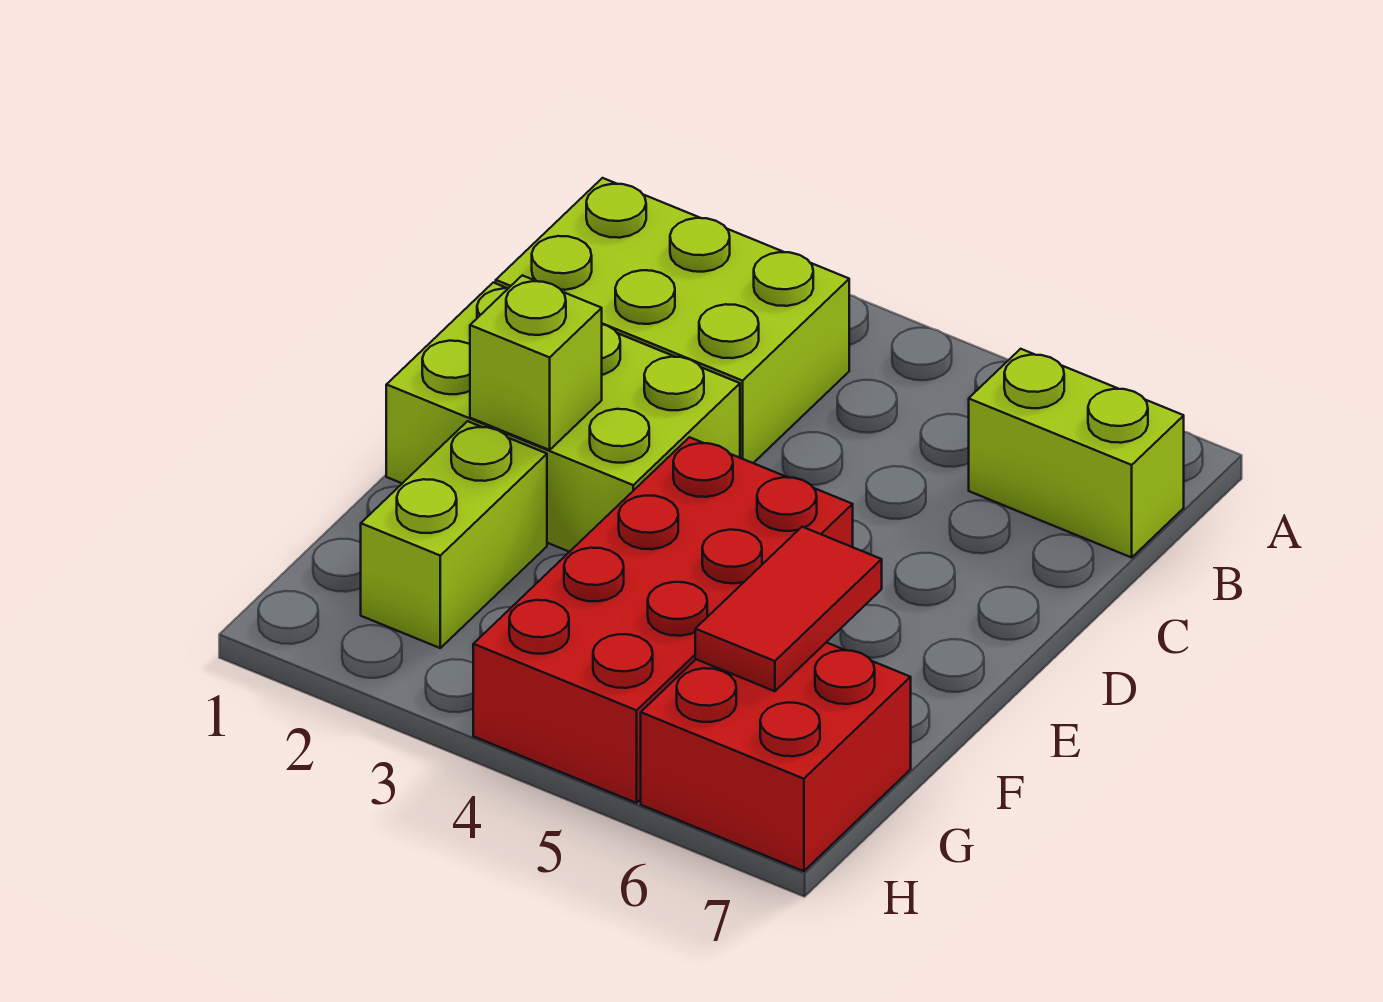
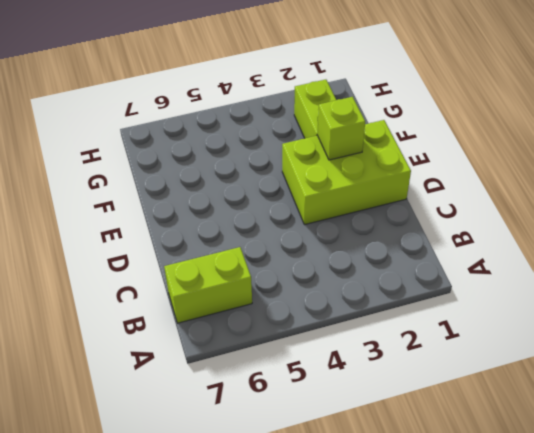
none -> lime brick B1:C3 level 1
none -> red brick E4:H5 level 1

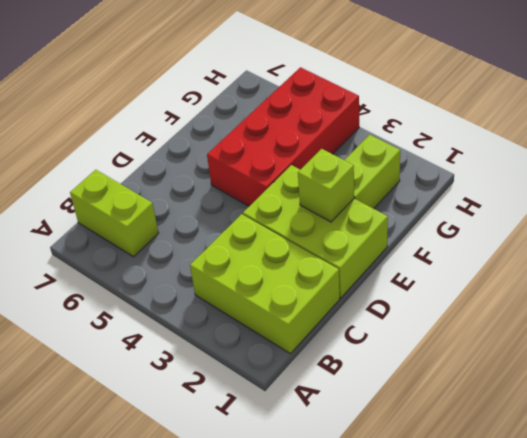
none -> red brick G6:H7 level 1
none -> red tile F6:G6 level 2

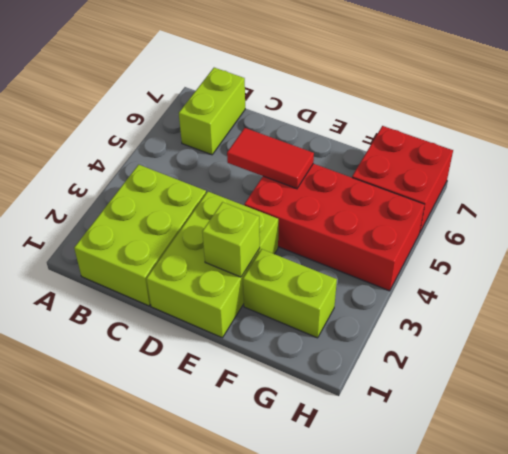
red tile D5:E5 level 2 -> red tile F6:G6 level 2

